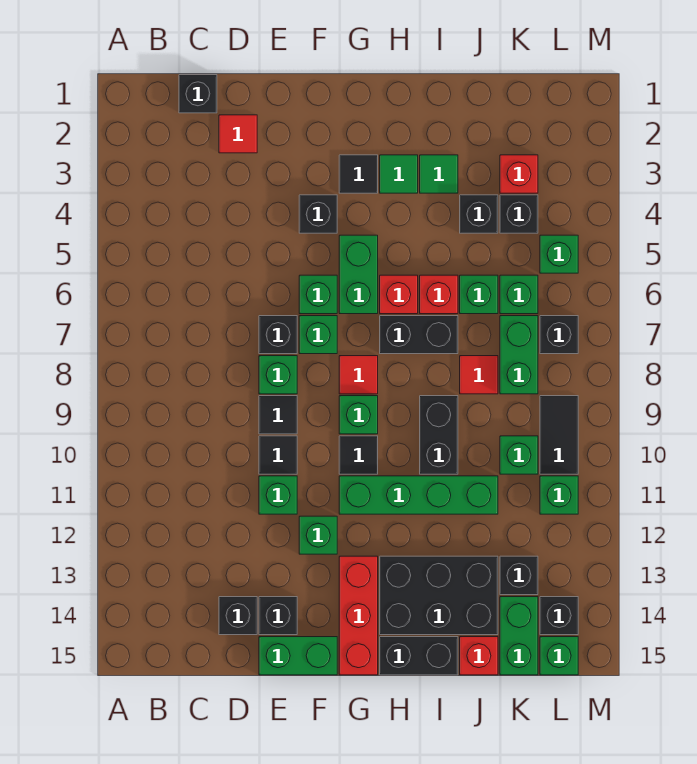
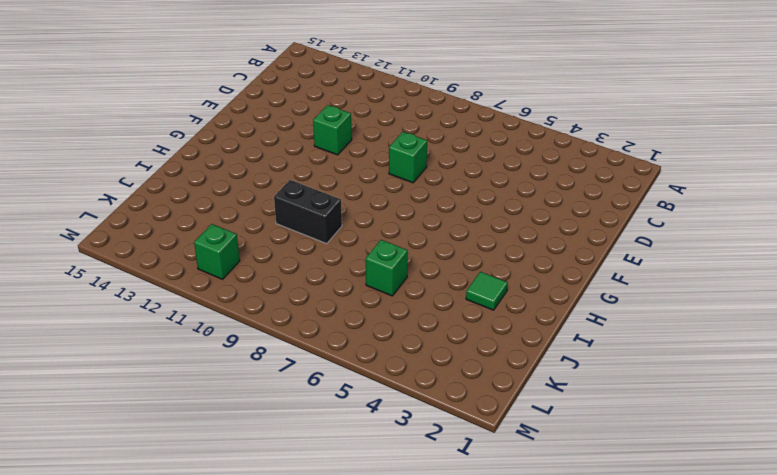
none -> black brick C1 level 1
none -> red tile D2 level 1
none -> black brick D14 level 1
none -> black brick E7 level 1

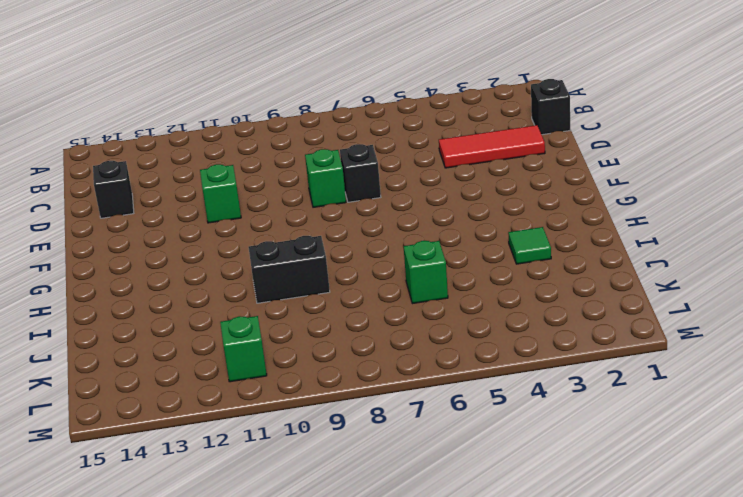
red tile D2:D4 level 1 -> red tile D2 level 1
none -> black tile E9 level 1
none -> black tile E10 level 1
none -> black brick E14 level 1
none -> green brick E15:F15 level 1

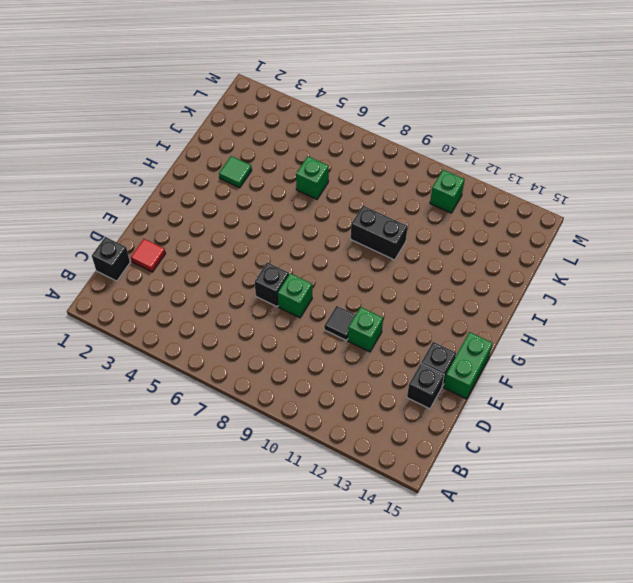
none -> black tile E9 level 1
none -> black brick F4 level 1
none -> green brick F6 level 1
none -> green brick F7 level 1

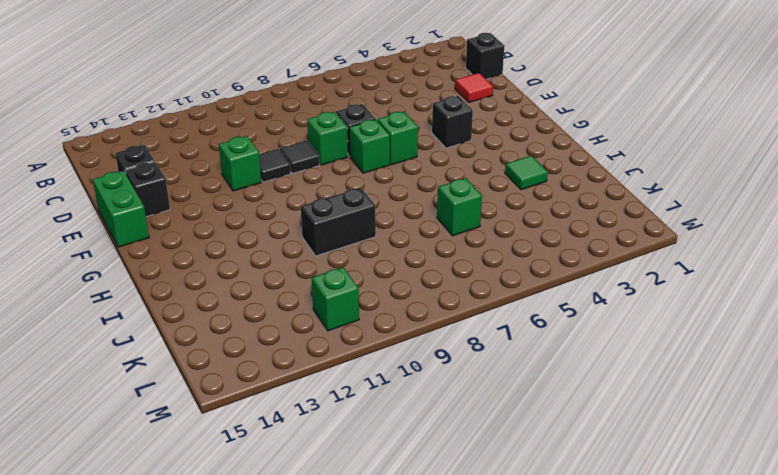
none -> green brick F12 level 1
none -> black tile G3 level 1
none -> green brick G5:G6 level 1
none -> red tile G8 level 1

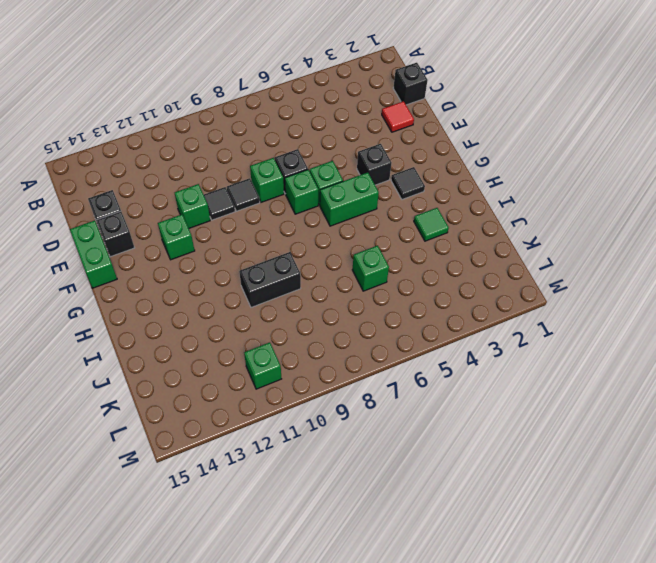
none -> red tile G8 level 1
none -> green brick G9 level 1
none -> black tile G10 level 1
none -> green brick G11:J11 level 1

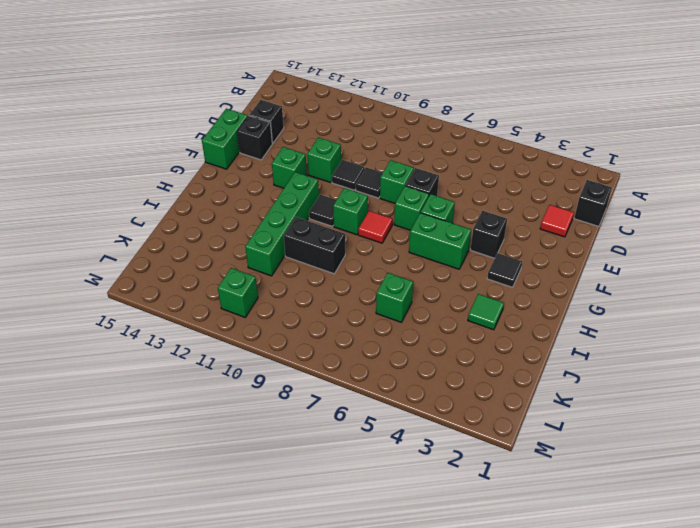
none -> red brick G13:G15 level 1
none -> green tile H3 level 1
none -> red brick H6 level 1
none -> black brick H7:I7 level 1

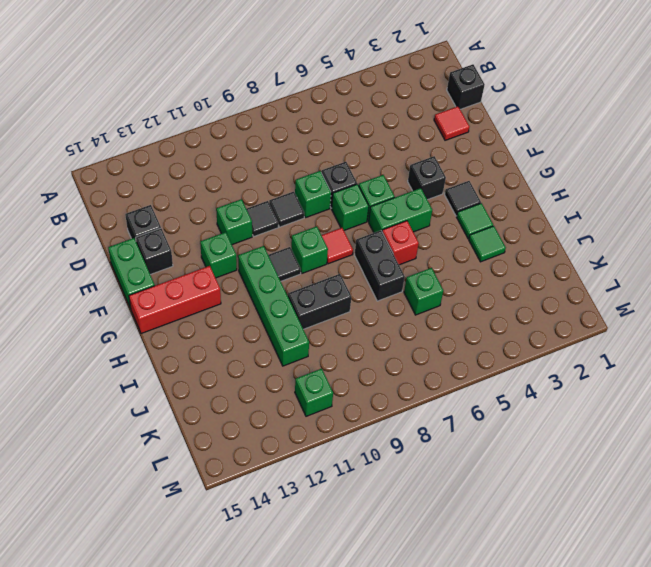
none -> black brick H13:J14 level 1
none -> black brick H15:I15 level 1
none -> red brick I6 level 1
none -> black brick J4 level 1

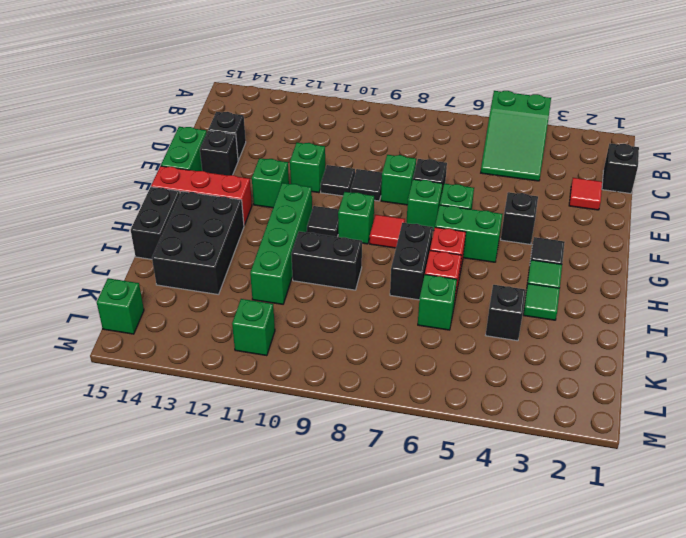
green slope A4:C5 level 1 top A -> none
none -> red tile J8 level 1
none -> red brick J15 level 1
none -> red brick K3 level 1
none -> black brick K4 level 1

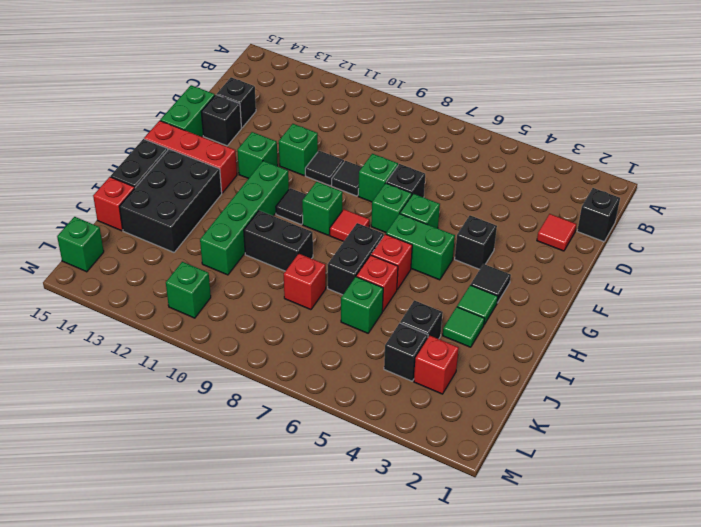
red brick J8 level 1 -> red tile J8 level 1
none -> green brick K6 level 1
none -> green brick K7:K8 level 1
none -> green brick K10 level 1
none -> black brick K13 level 1

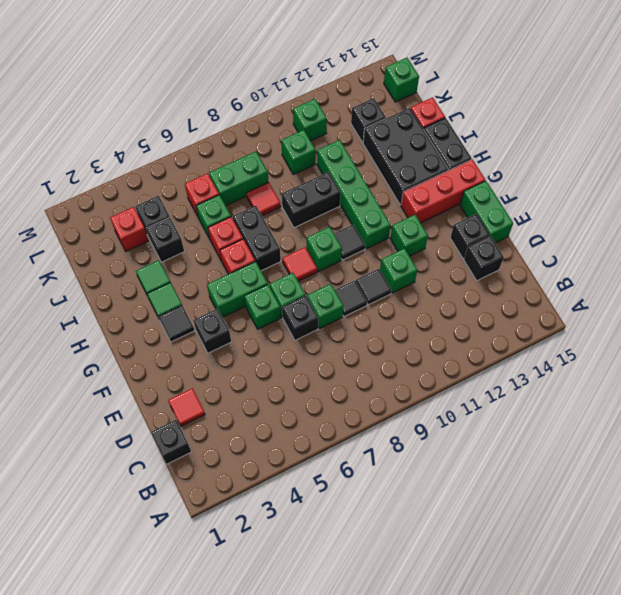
red brick K6 level 1 -> green brick K6 level 1
none -> green brick K14:K15 level 1
none -> green brick L5 level 1
none -> black brick L7 level 1
none -> black tile L9:L10 level 1

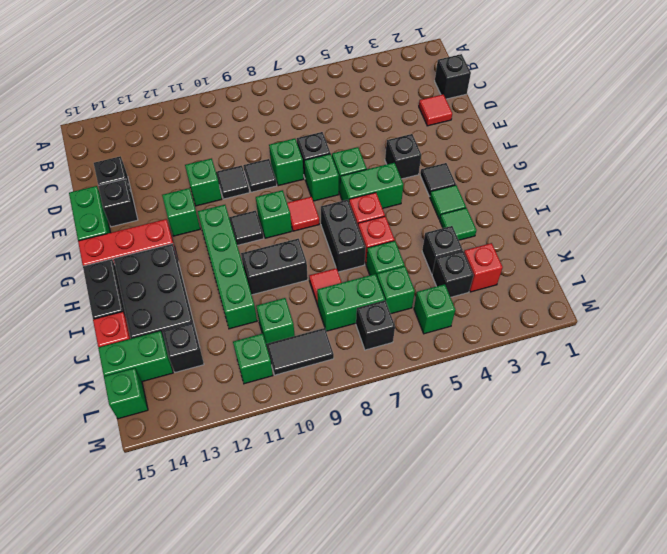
none -> black brick L14 level 1

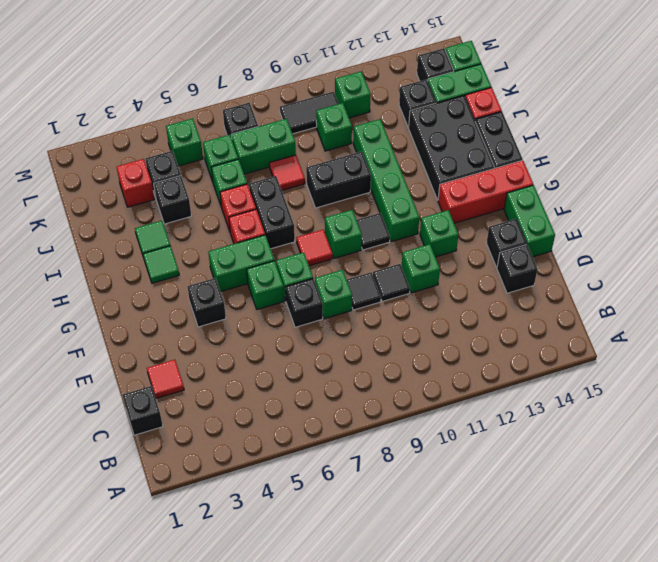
none -> black tile G3 level 1

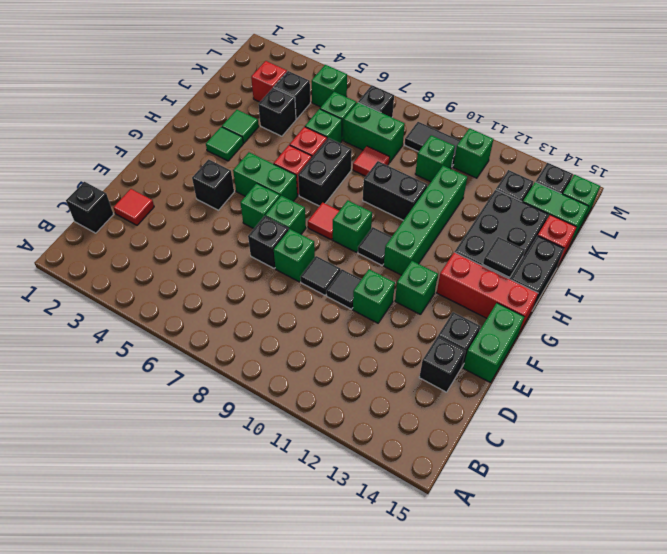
black tile H14 level 2 -> black tile G3 level 1

